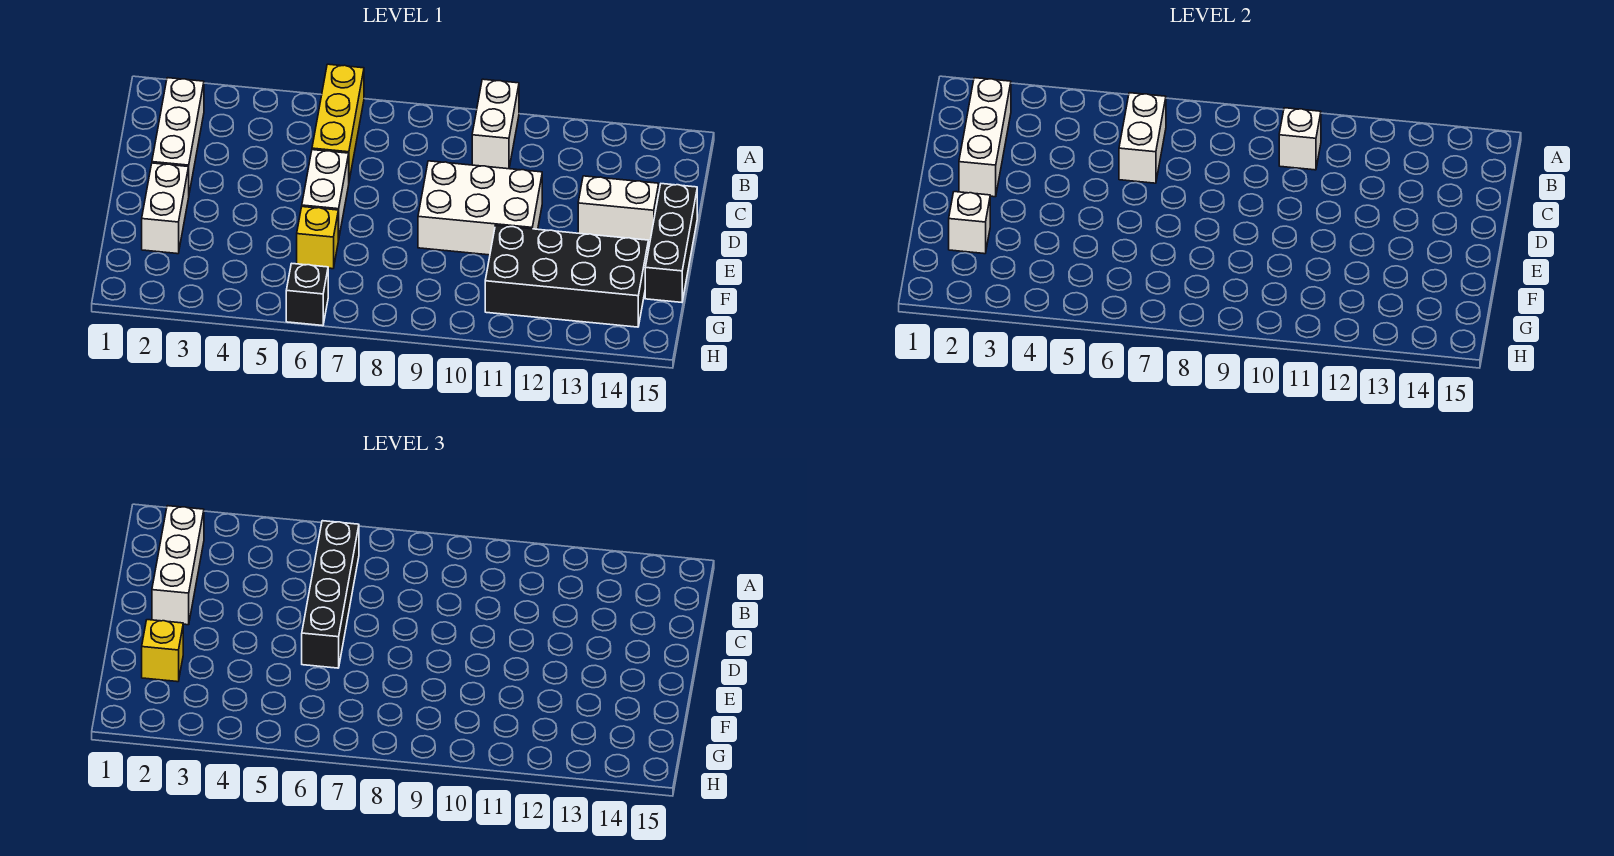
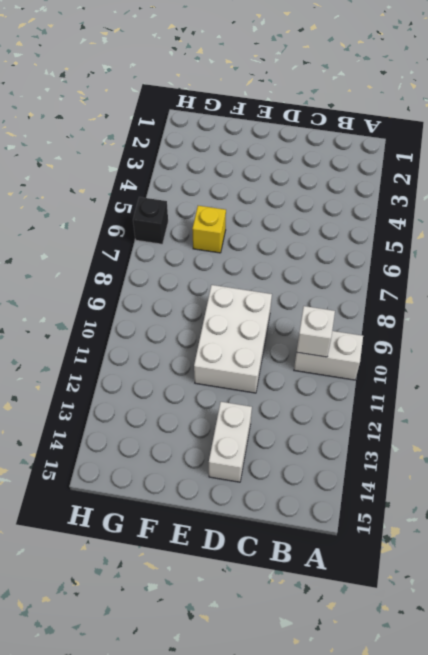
none -> yellow brick A6:C6 level 1
none -> white brick B2:D2 level 1
none -> white brick D6:E6 level 1

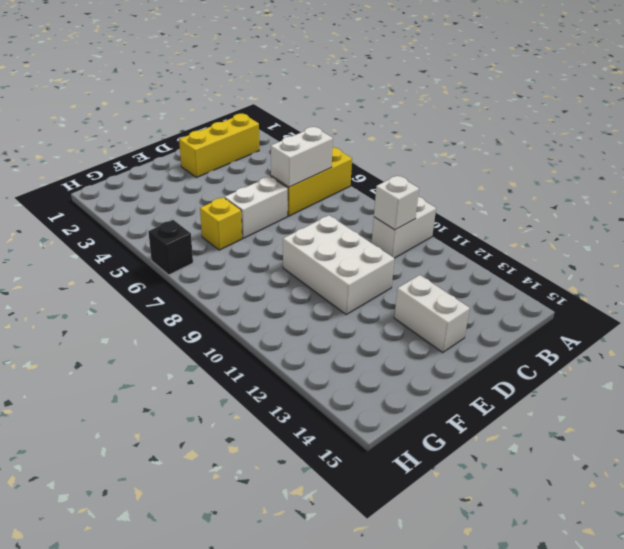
yellow brick B2:D2 level 1 -> white brick B2:D2 level 1
none -> black brick D15:F15 level 1
none -> white brick E2:F2 level 1
none -> black brick F11:G14 level 1

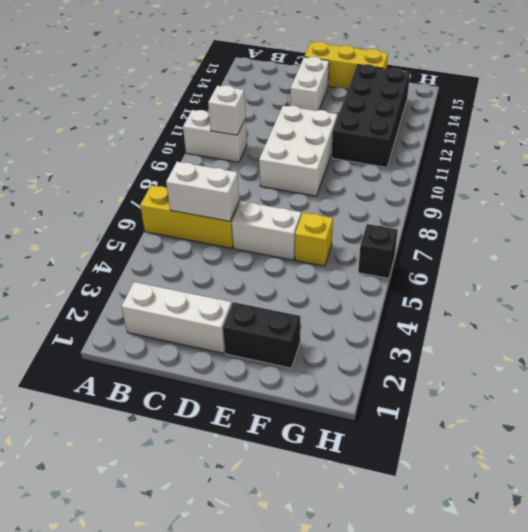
yellow brick D15:F15 level 1 -> black brick D15:F15 level 1
black brick E2:F2 level 1 -> white brick E2:F2 level 1
none -> white brick B2:D2 level 2
none -> white brick F2 level 2
none -> white brick B2:D2 level 3

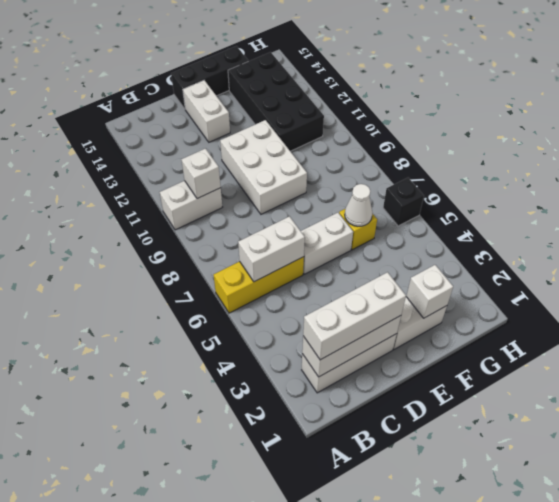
white cone F6 level 2 -> none
none -> black brick B6:E6 level 3
none -> yellow brick F2 level 3

